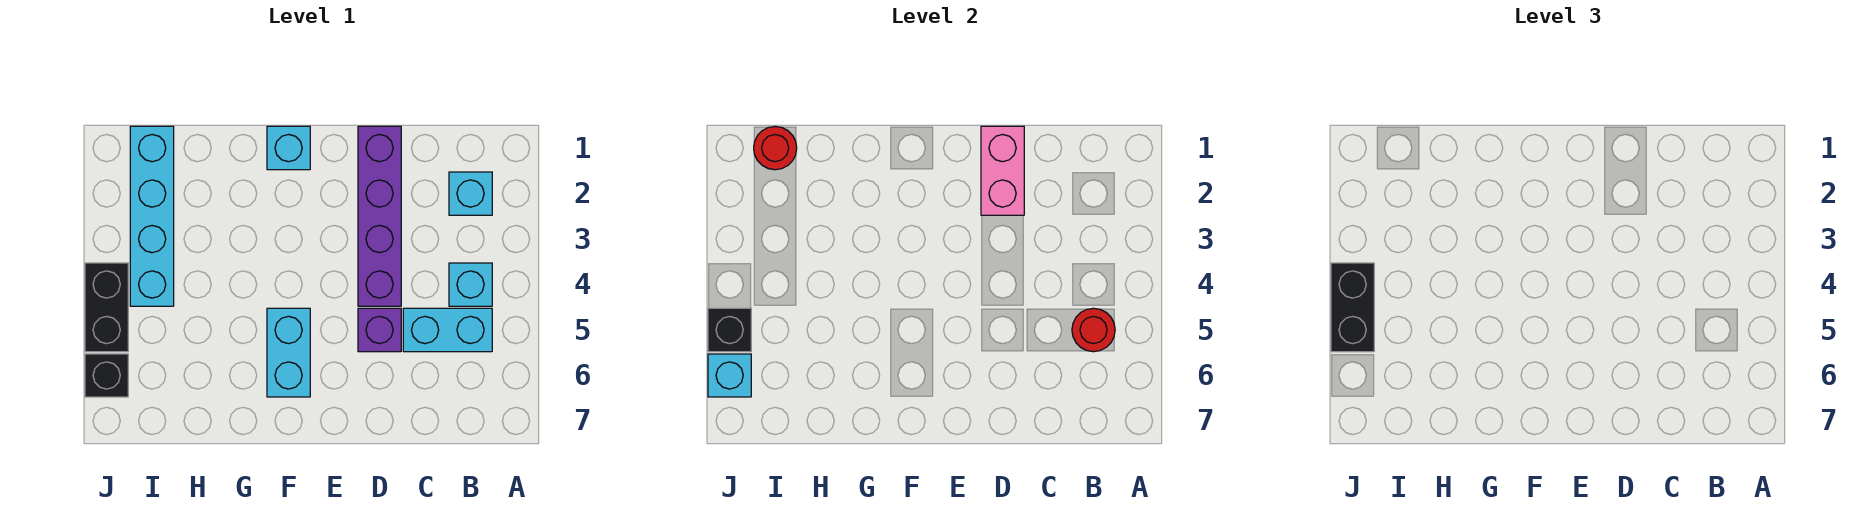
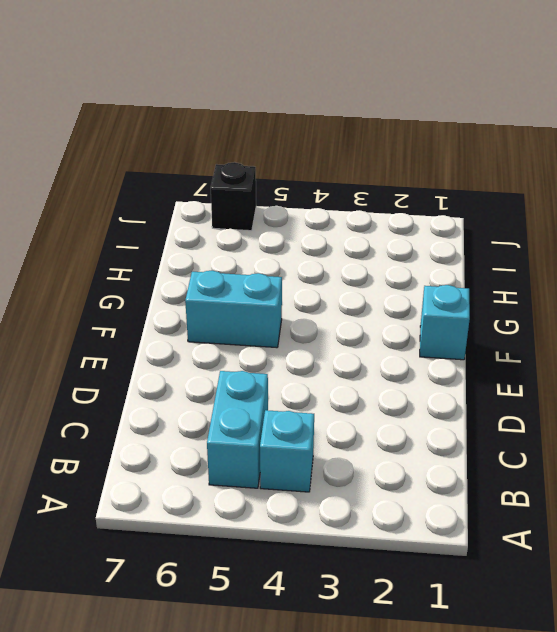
none -> cyan brick B2 level 1
none -> purple brick D1:D4 level 1
none -> purple brick D5 level 1

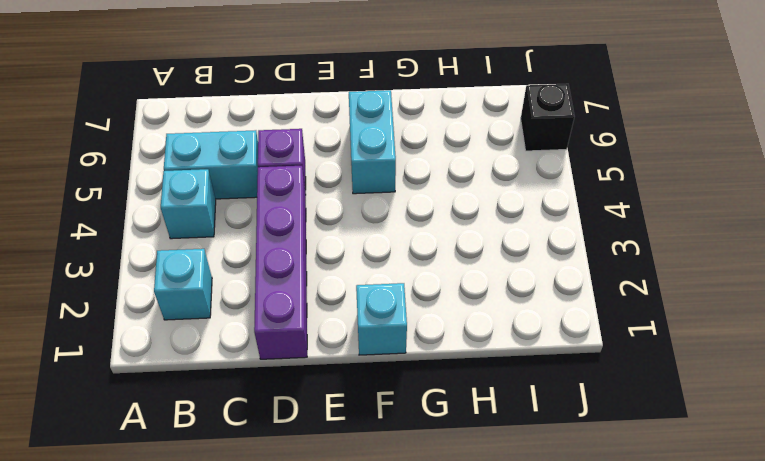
none -> cyan brick I1:I4 level 1
none -> black brick J4:J5 level 1
none -> red round brick B5 level 2

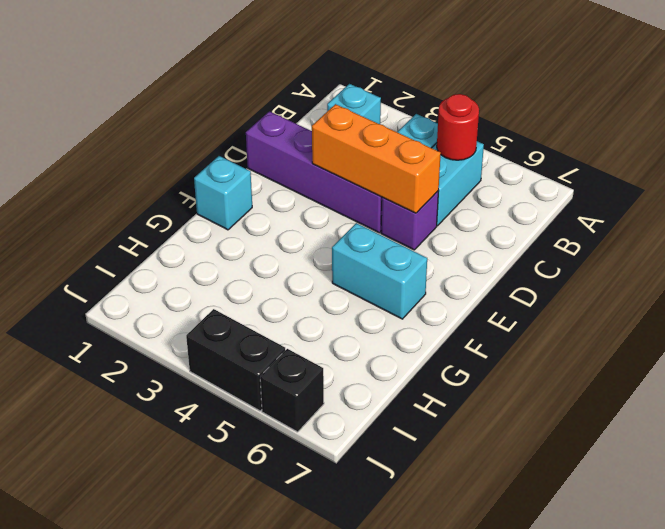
orange brick D3:D5 level 2 -> none
none -> cyan brick I1:I4 level 1
none -> pink brick D1:D2 level 2
none -> red round brick I1 level 2

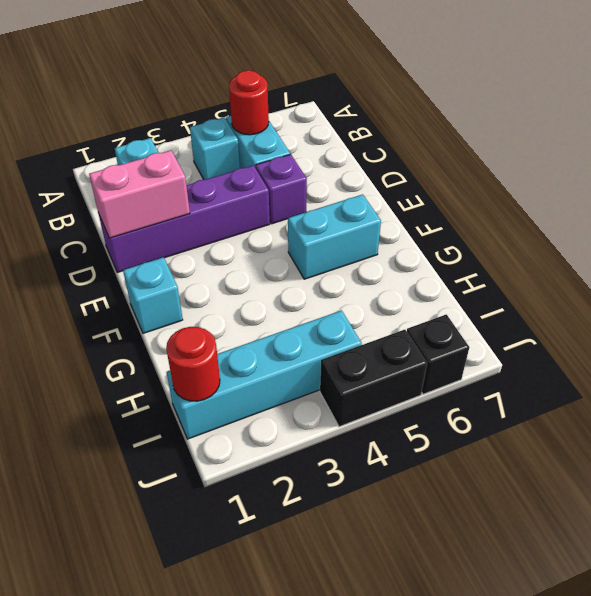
none -> black brick J5 level 2
none -> cyan brick J6 level 2
none -> black brick J4:J5 level 3

